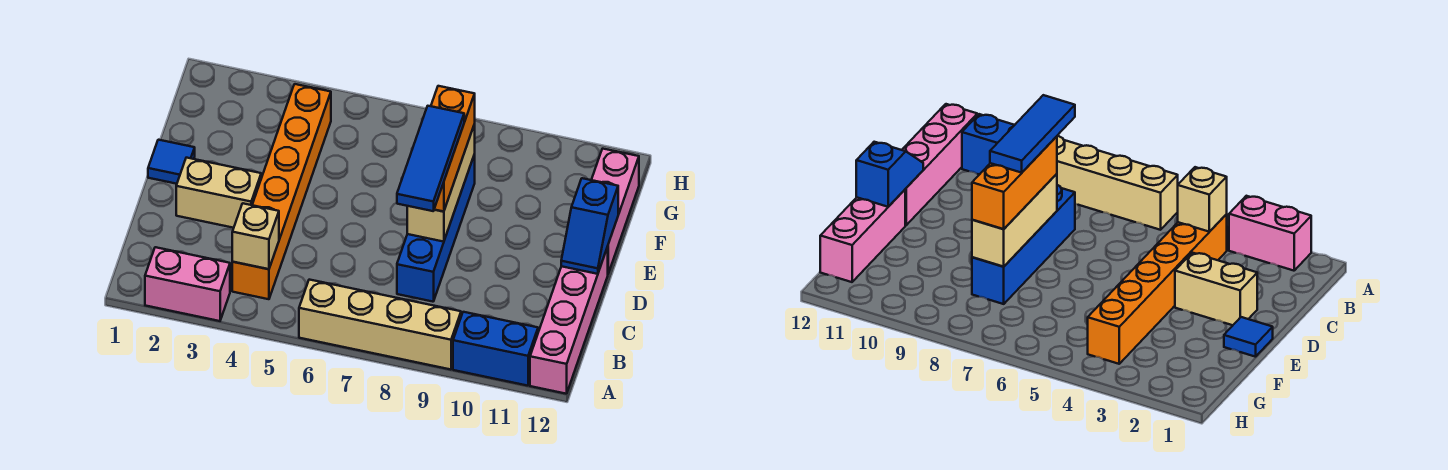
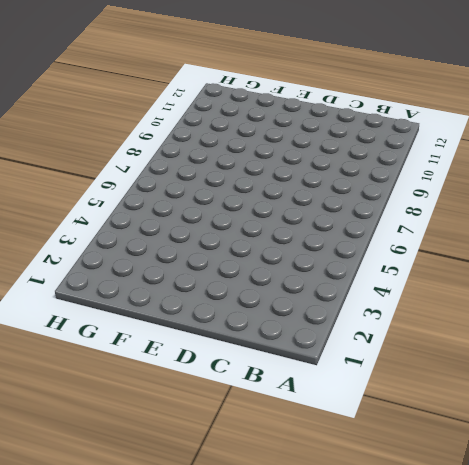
none -> pink brick A2:A3 level 1
none -> tan brick A6:A9 level 1
none -> blue brick A10:A11 level 1

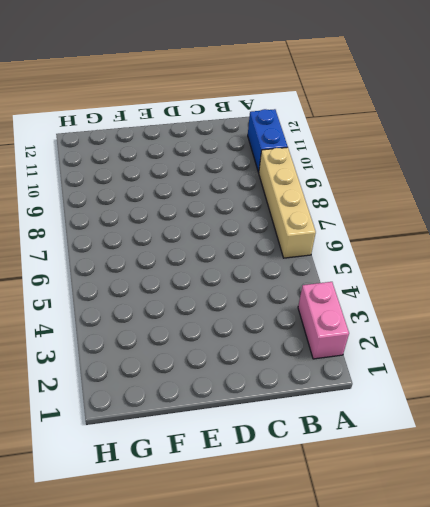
none -> pink brick A12:D12 level 1
none -> orange brick B4:G4 level 1
none -> blue brick C8:F8 level 1

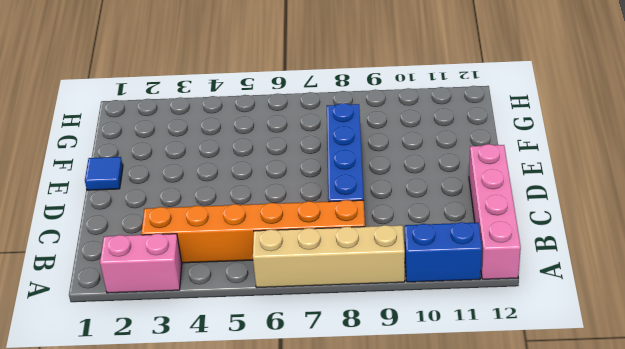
orange brick B3:B8 level 1 -> orange brick B4:G4 level 1
none -> tan brick D2:D3 level 1
none -> pink brick E12:G12 level 1
none -> tan brick B4 level 2

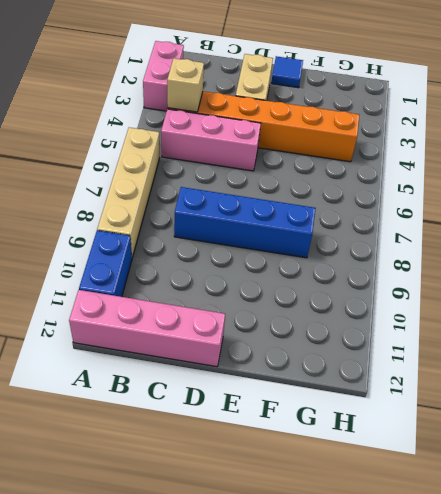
pink brick B5:D5 level 1 -> pink brick E12:G12 level 1
none -> tan brick D8:F8 level 2
none -> blue slope D12:E12 level 2 top E
none -> orange brick D8:F8 level 3

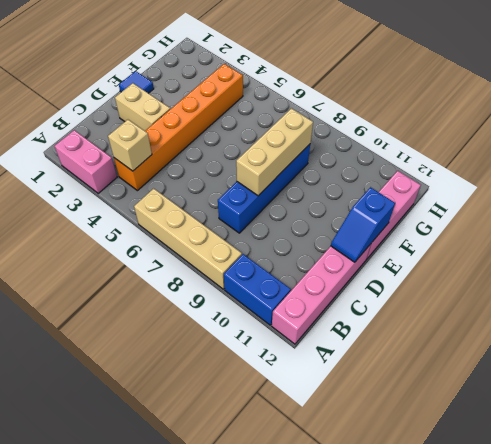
none -> orange brick D8:F8 level 3
none -> blue tile C8:E8 level 4

